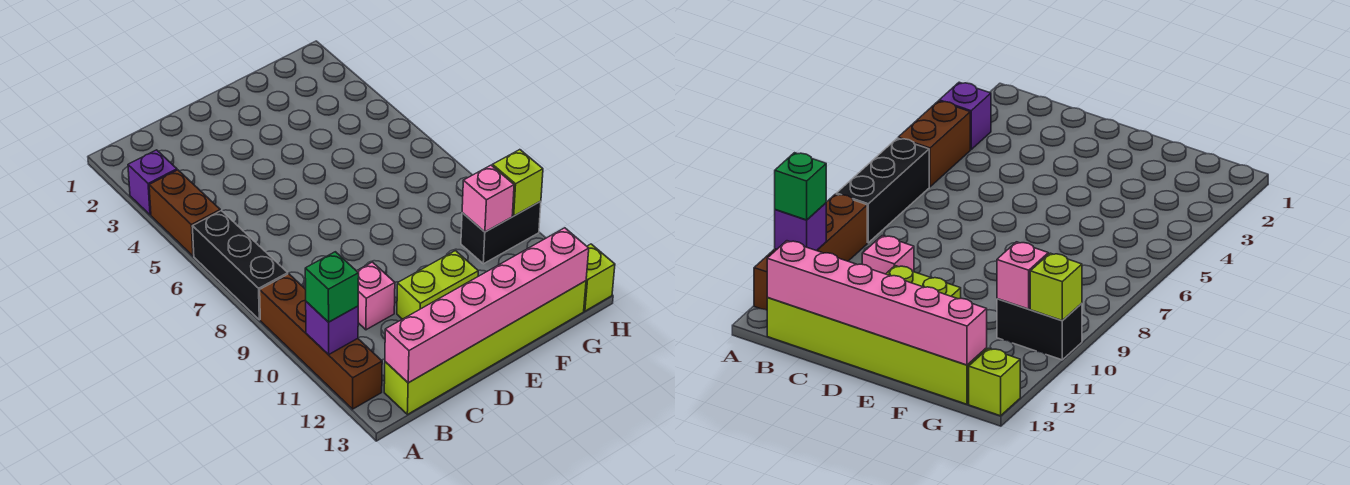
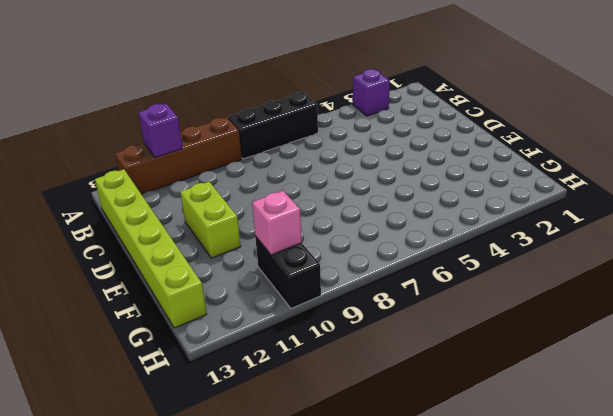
none -> brown brick A4:A5 level 1
none -> pink brick C10 level 1
none -> lime brick H13 level 1

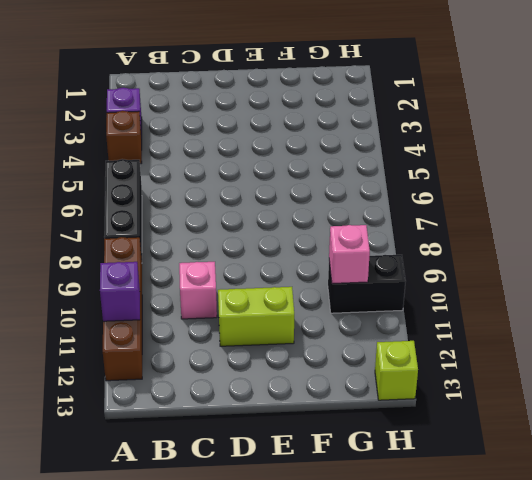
brown brick A4 level 1 -> brown brick A4:A5 level 1
none -> lime brick B13:G13 level 1
none -> pink brick B13:G13 level 2
none -> lime brick H10 level 2

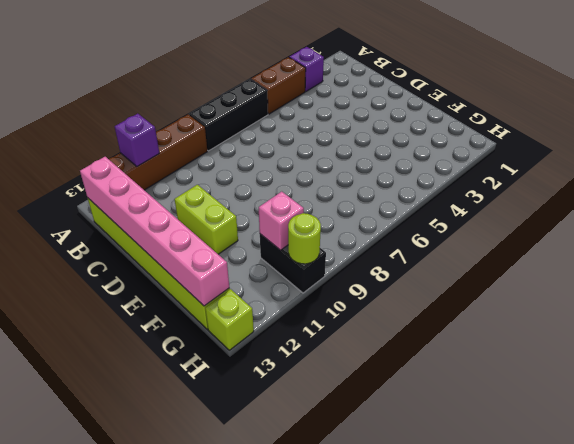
lime round brick H10 level 2 -> lime brick H10 level 2
none -> pink brick C10 level 1
none -> green brick A11 level 3

